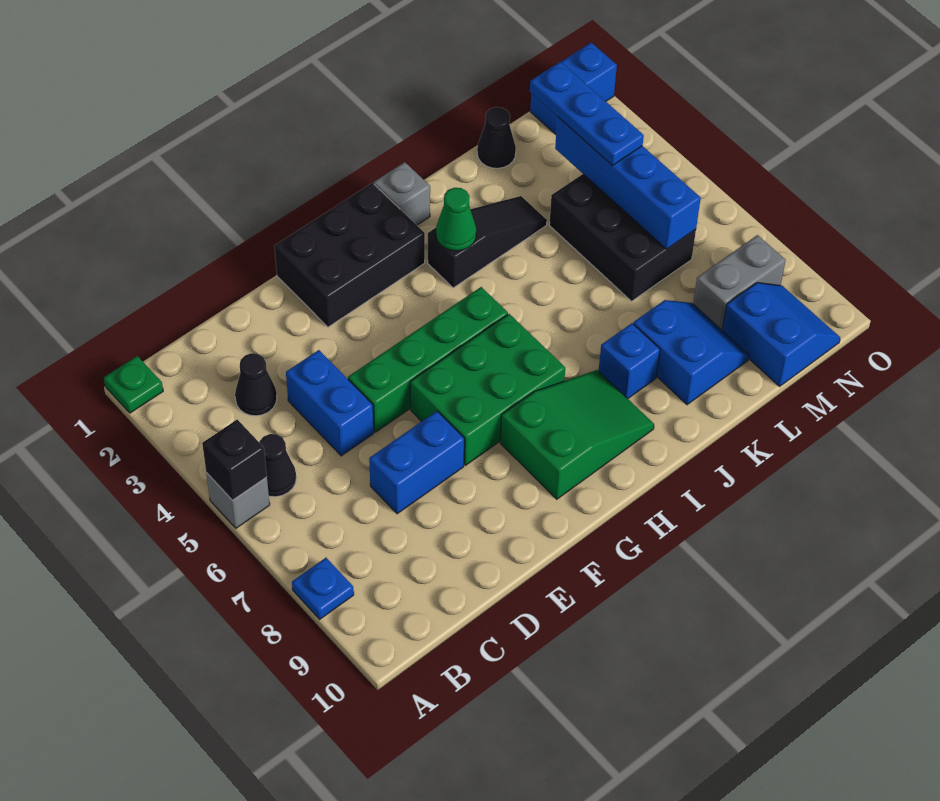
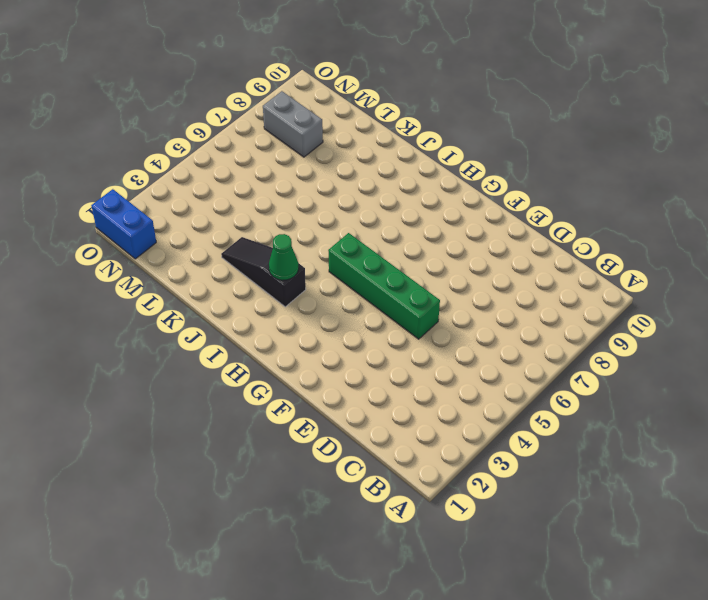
none -> green plate A1 level 1
none -> grey brick A5 level 1
none -> blue plate A8 level 1

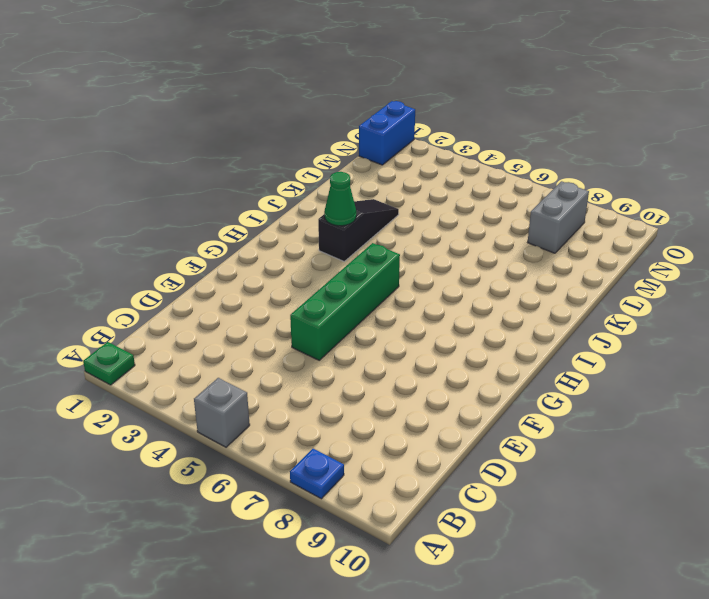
none -> black cone B5 level 1
none -> black cone C3 level 1
none -> blue brick D4:D5 level 1

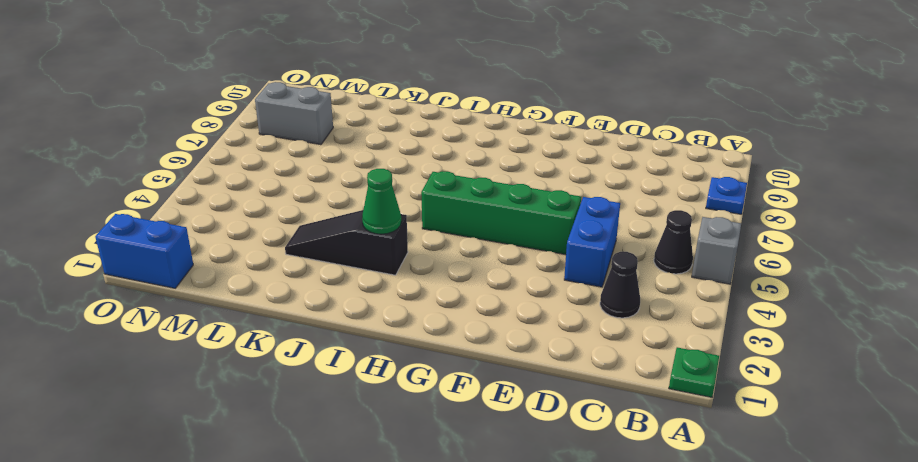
none -> blue brick D7:E7 level 1
none -> black brick F1:H2 level 1
none -> green brick F6:H7 level 1

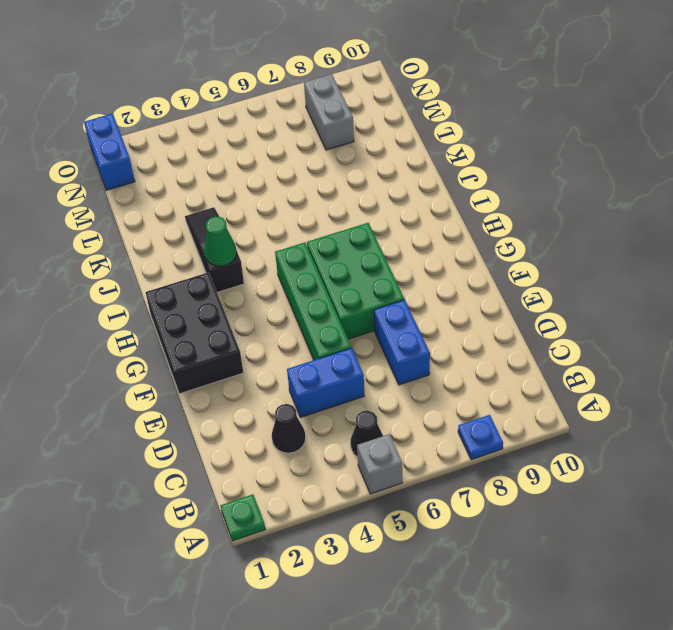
none -> green slope G8:I9 level 1 top G
none -> grey brick I1 level 1
none -> blue brick J8 level 1

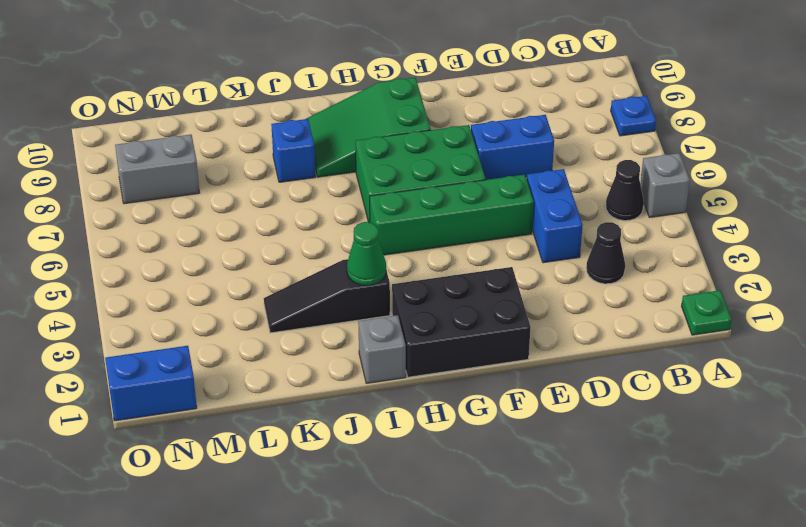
none -> blue slope K8:L9 level 1 top K
none -> black cone L1 level 1
none -> black brick L4:M6 level 1

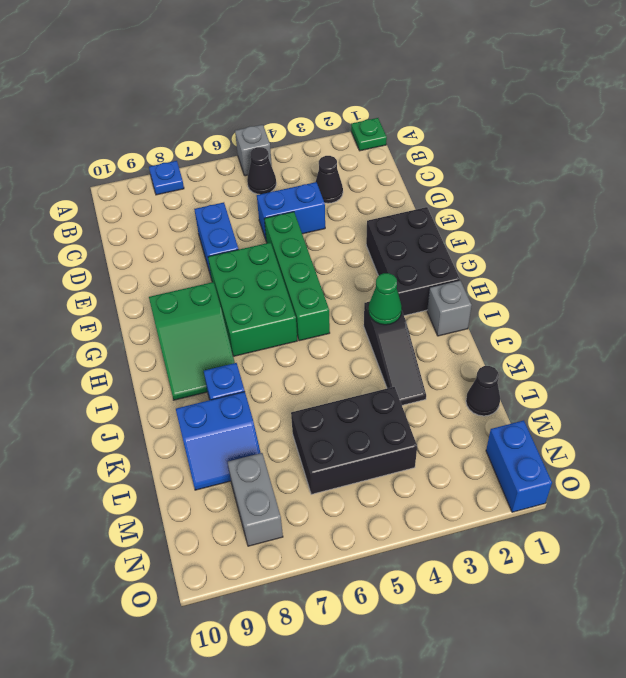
none -> blue slope M9:N10 level 1 top M
none -> black brick A5 level 2
none -> blue brick M3:M6 level 2

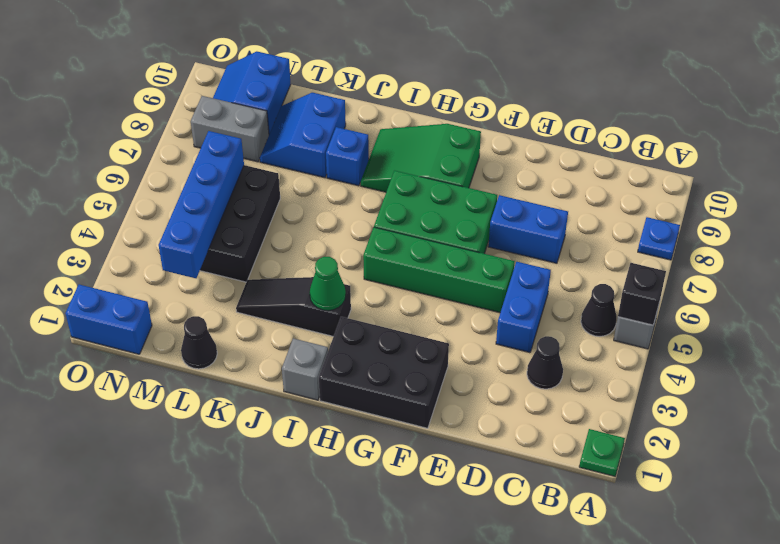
none -> blue plate M2:M4 level 3

